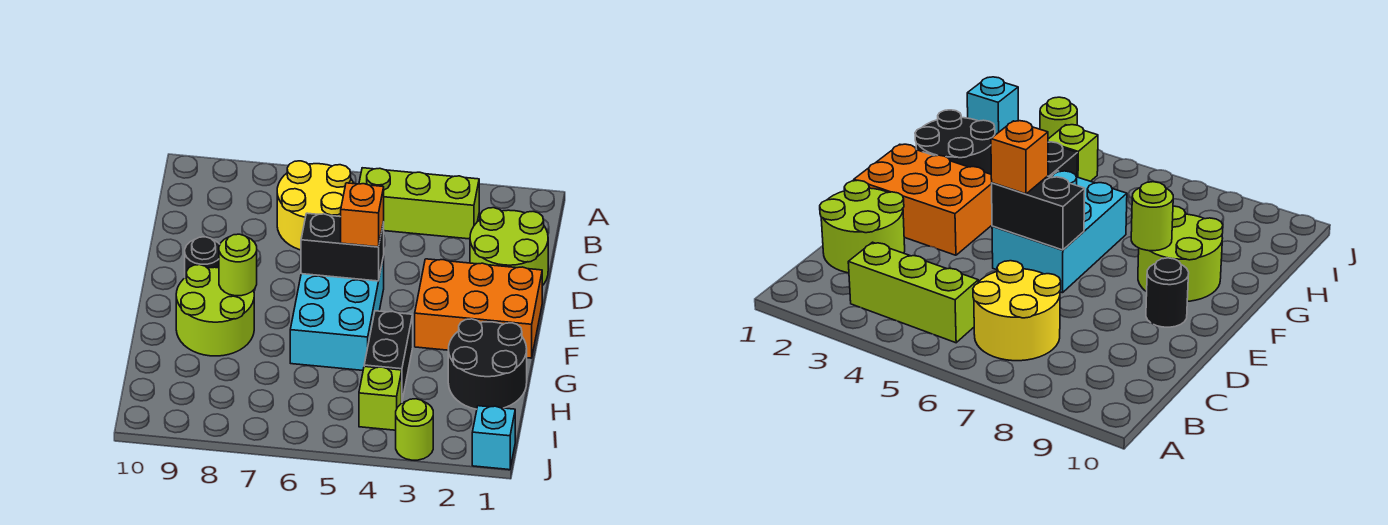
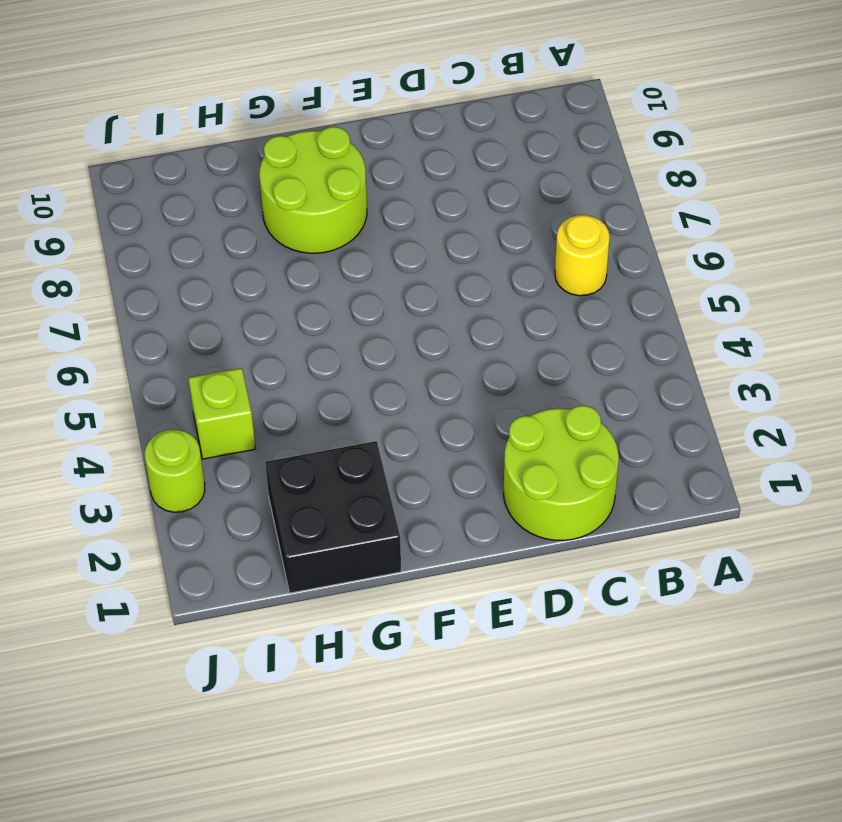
yellow round brick B6 level 1 -> yellow round brick B6:C7 level 1
black brick G1:H2 level 1 -> black round brick G1:H2 level 1
none -> lime brick B3:B5 level 1
none -> orange brick E1:F3 level 1
none -> cyan brick E5:G6 level 1

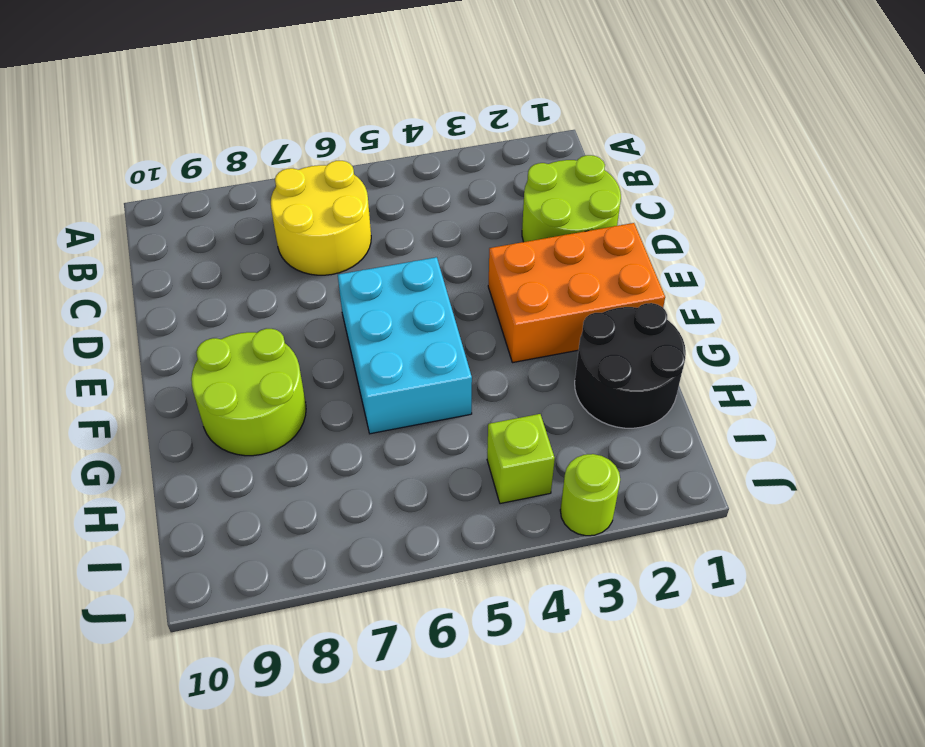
none -> lime brick B3:B5 level 1
none -> black round brick E9 level 1
none -> black brick G4:H4 level 1

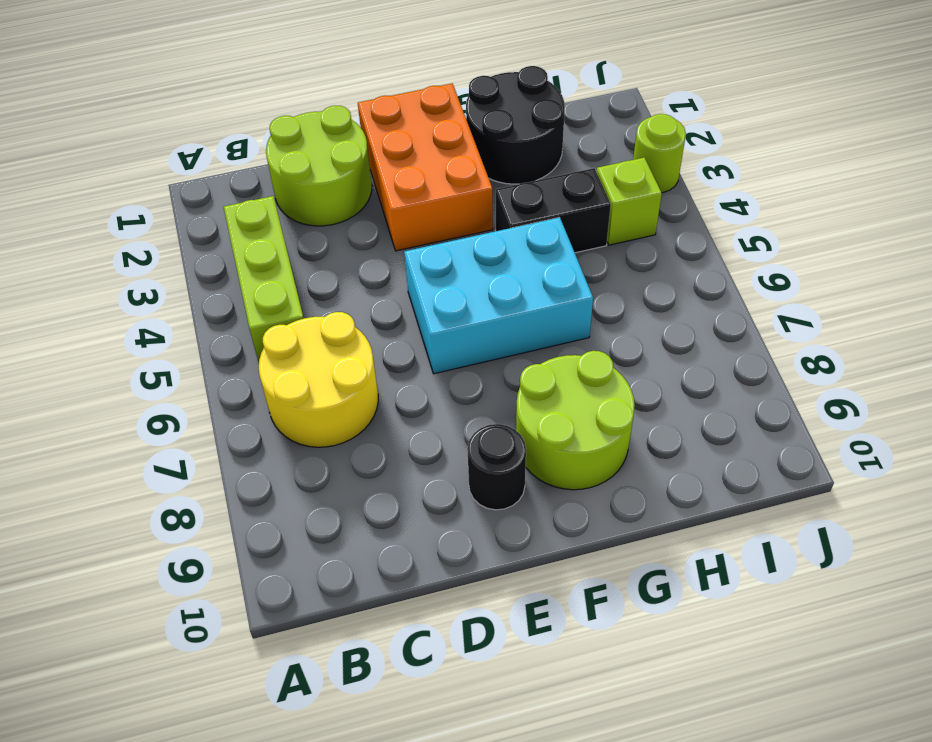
none -> cyan brick J1 level 1
none -> black brick E5:E6 level 2
none -> lime round brick F8 level 2

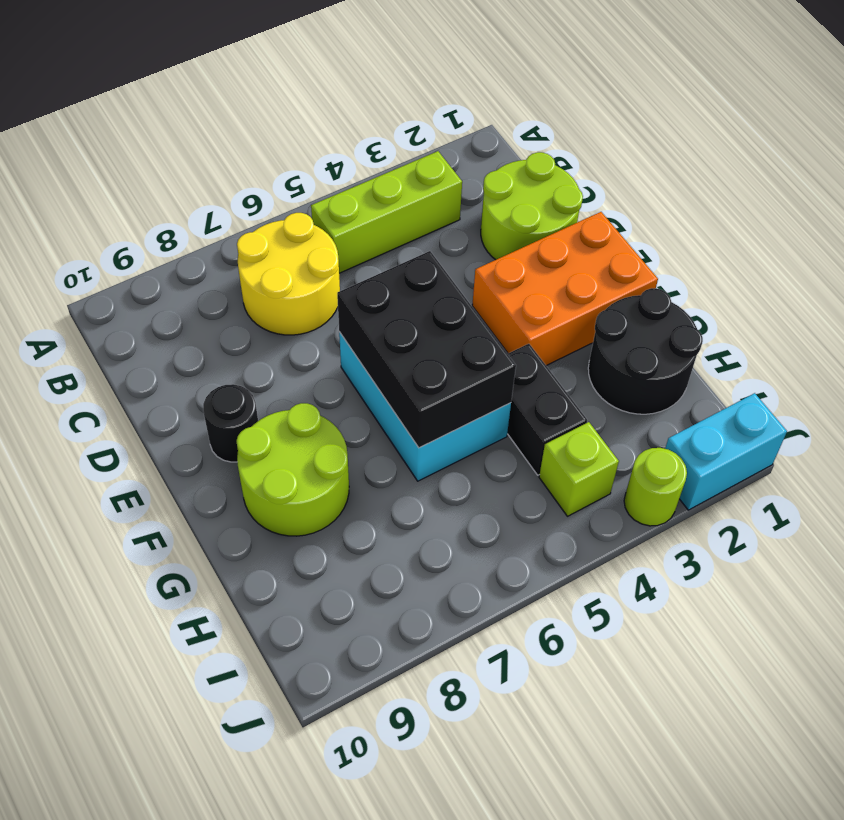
black brick E5:G6 level 2 -> black brick E5:E6 level 2
cyan brick J1:J2 level 1 -> cyan brick J1 level 1
none -> lime round brick F8 level 2
none -> orange brick E5 level 3

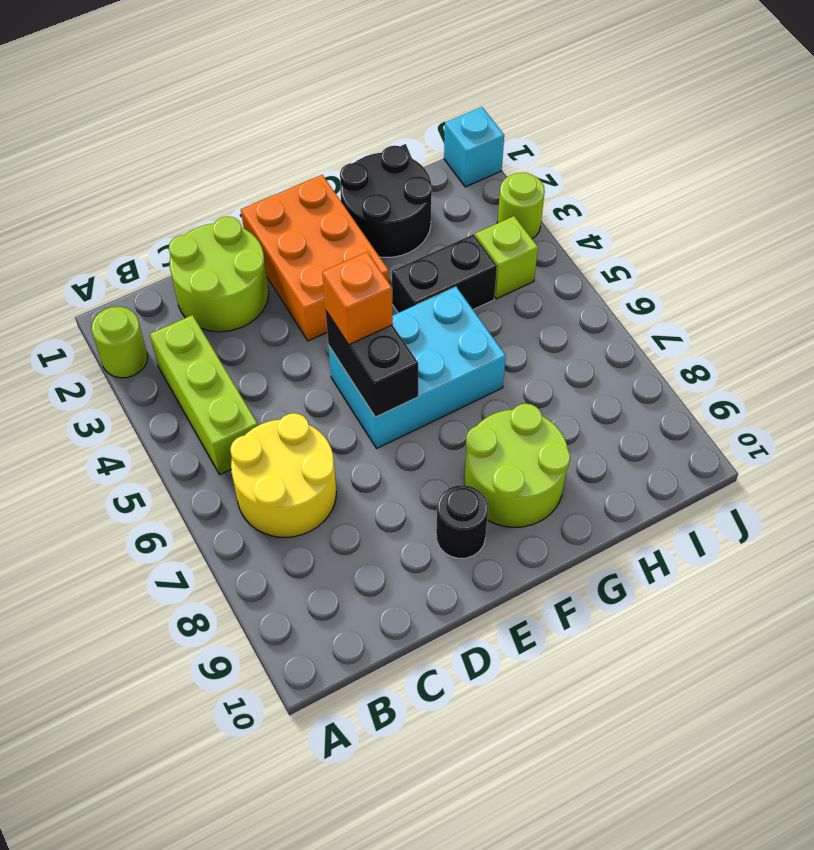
lime round brick A2 level 1 -> lime round brick F8 level 2

